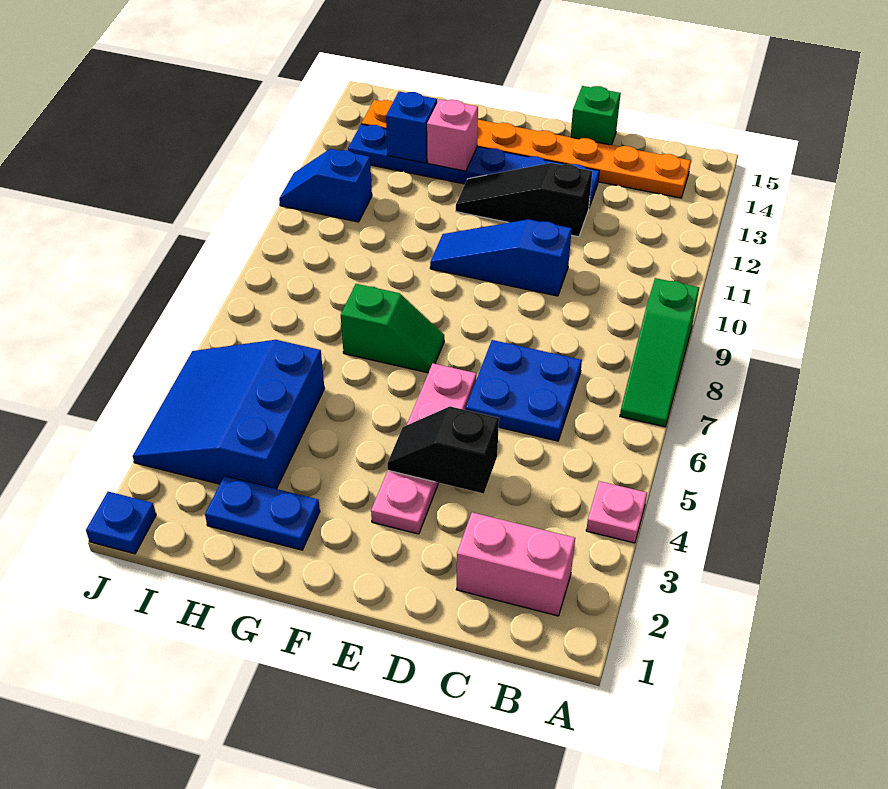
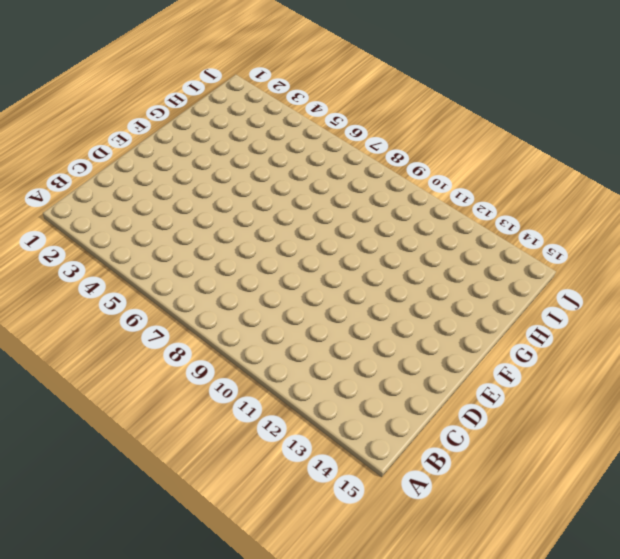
none -> pink plate A4 level 1
none -> green slope A7:A9 level 1 top 9
none -> pink brick B2:C2 level 1

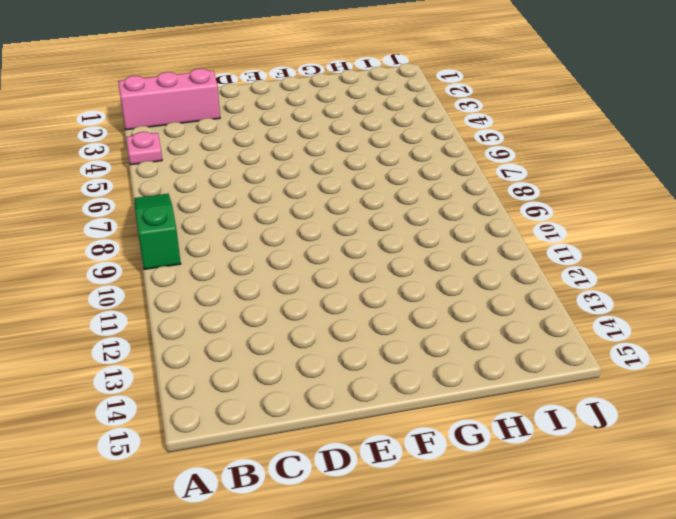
pink brick A2:C2 level 1 -> pink brick B2:C2 level 1
none -> orange plate B14:I14 level 1
none -> blue plate C6:D7 level 1
none -> blue slope D10:F10 level 1 top D

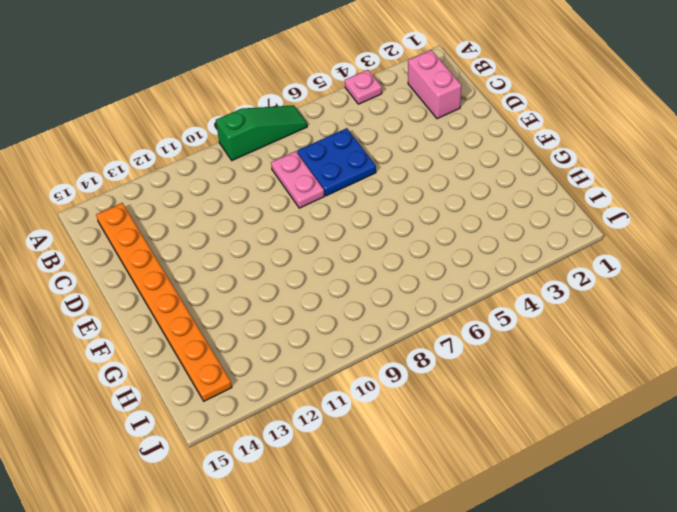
pink plate C8:D8 level 1 -> none
none -> blue slope D10:F10 level 1 top D
none -> black slope D12:F12 level 1 top D
none -> blue plate D13:I13 level 1

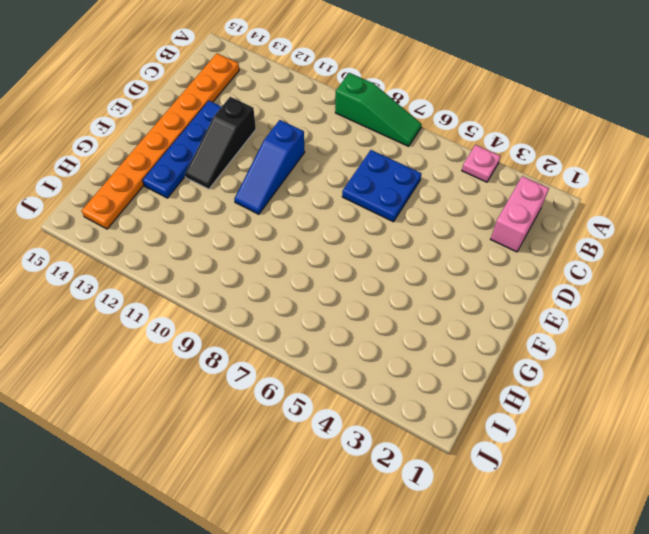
blue plate D13:G13 level 1 -> blue plate D13:I13 level 1
none -> green brick D15 level 1
none -> pink plate E3:E6 level 1
none -> green slope F7:G7 level 1 top G

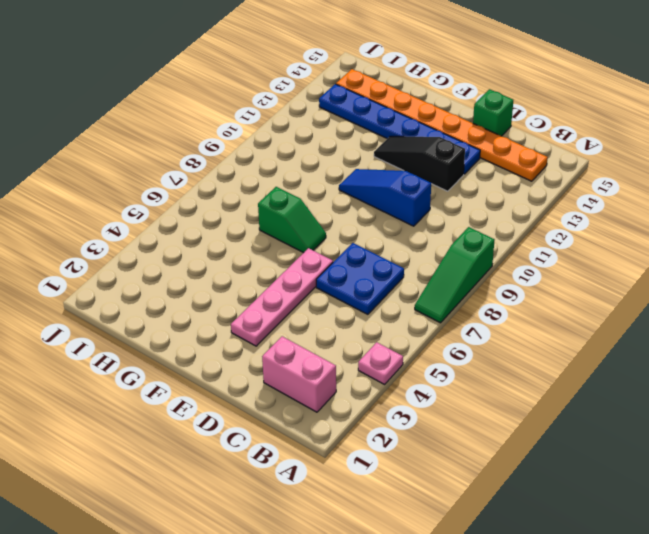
none -> blue plate G2:H2 level 1
none -> blue slope H3:J5 level 1 top H
none -> blue slope I11:J11 level 1 top I

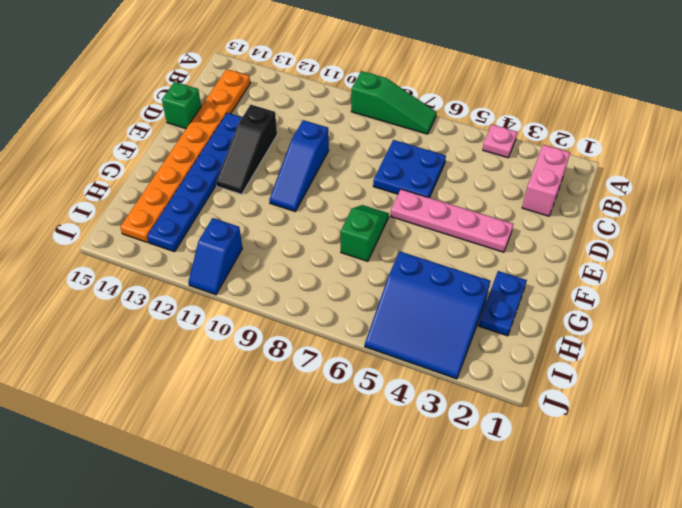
none -> blue plate J1 level 1
none -> black slope D4:E4 level 2 top D
none -> pink brick G13 level 2

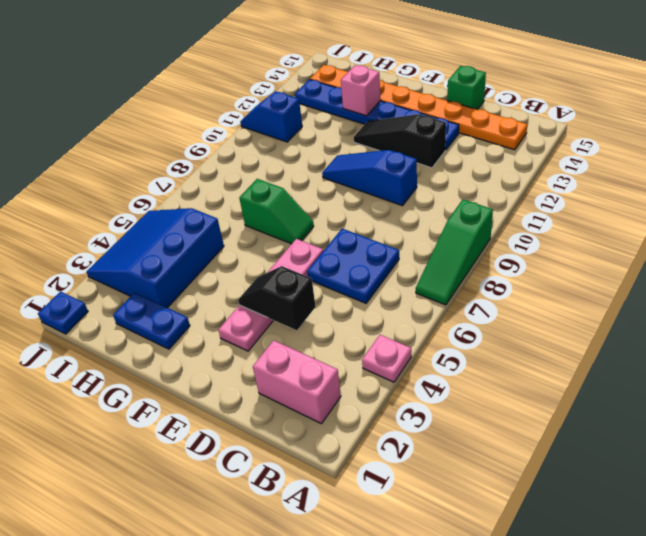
none -> blue brick H13 level 2

